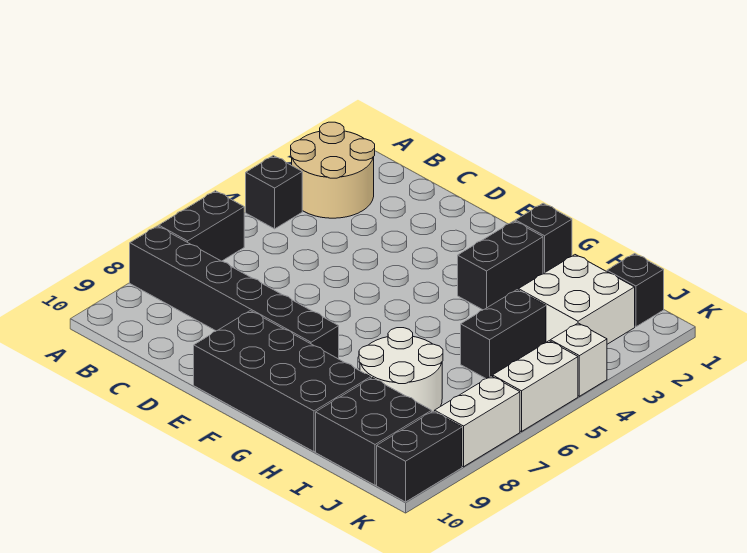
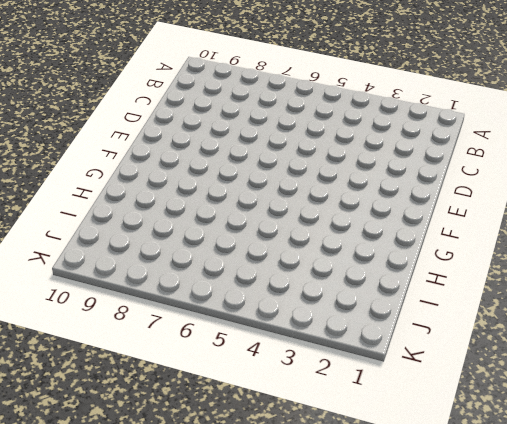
none -> tan round brick A2:B3 level 1
none -> black brick A4 level 1
none -> black brick A6:A7 level 1

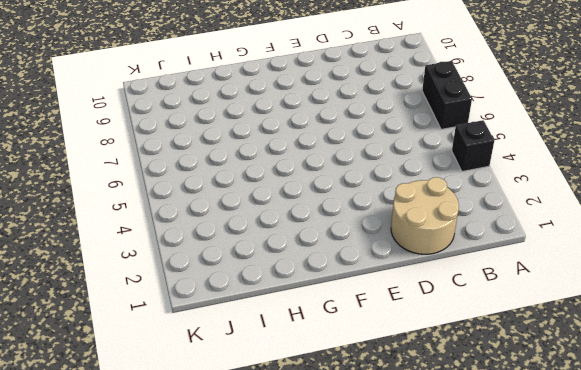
tan round brick C1:D2 level 1 -> tan round brick A2:B3 level 1
none -> black brick A8:F8 level 1
none -> black brick E9:H10 level 1
none -> black brick G1 level 1

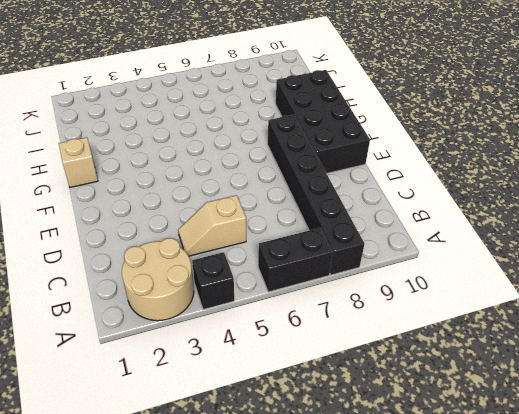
tan slope C4:C5 level 1 top 5 -> none
tan brick G1 level 1 -> black brick G1 level 1
none -> black brick G2:G3 level 1
none -> white round brick H7:I8 level 1
none -> white brick I2:J3 level 1

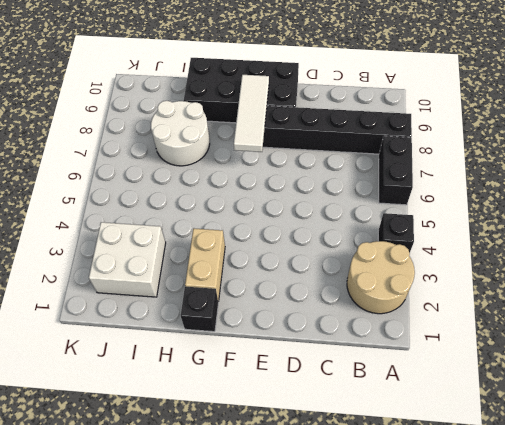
white tile F7:F9 level 2 -> none
tan brick G2:G3 level 1 -> black brick G2:G3 level 1
none -> black brick I4:I5 level 1
none -> black brick I9:J10 level 1
none -> black brick J1 level 1

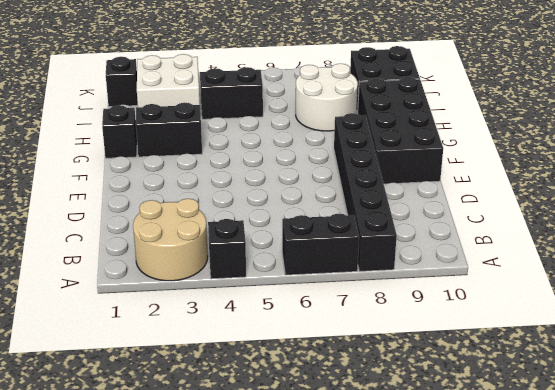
none -> white brick K4 level 1
none -> white brick K5:K6 level 1
none -> white brick K7:K8 level 1

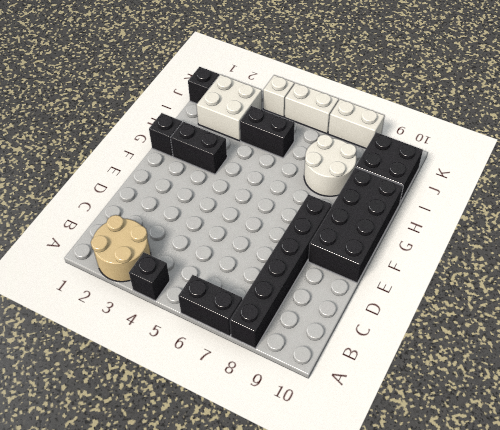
none -> black brick K9:K10 level 1

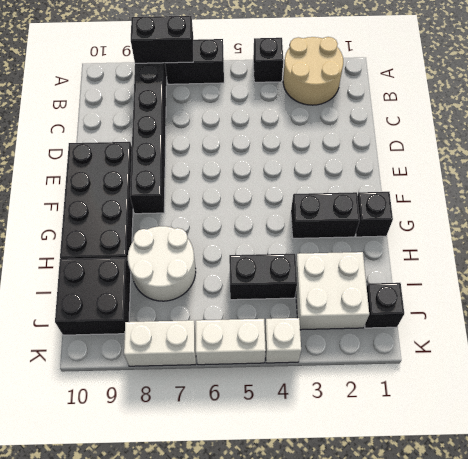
black brick A7:A8 level 2 -> black brick K9:K10 level 1

